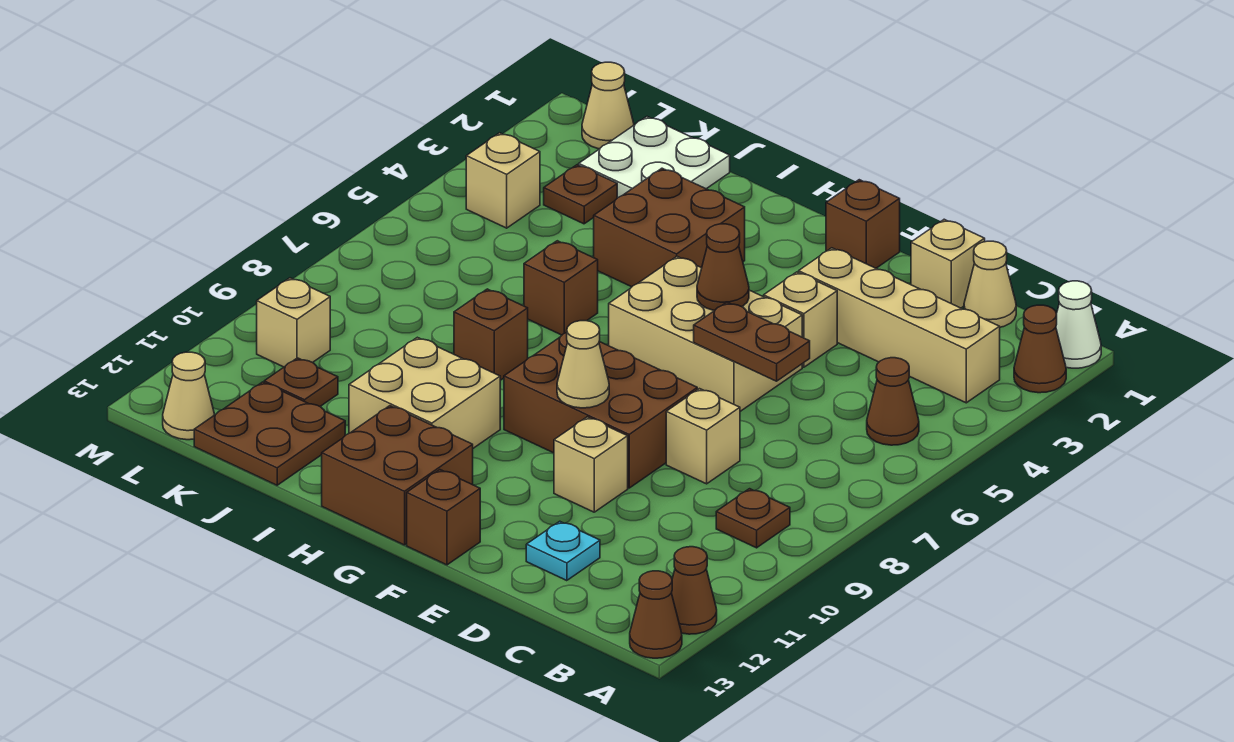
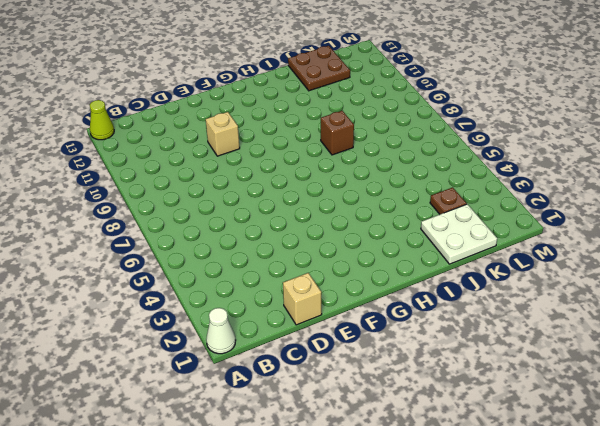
lime cone A13 level 1 -> brown cone A13 level 1
none -> brown cone A2 level 1
none -> brown cone A12 level 1
none -> tan brick B3:E3 level 1
none -> brown cone B5 level 1

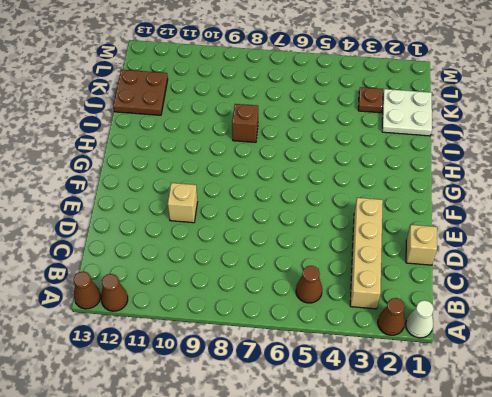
none -> brown plate B9 level 1
none -> tan cone C1 level 1
none -> tan brick D8 level 1
none -> cyan plate D12 level 1

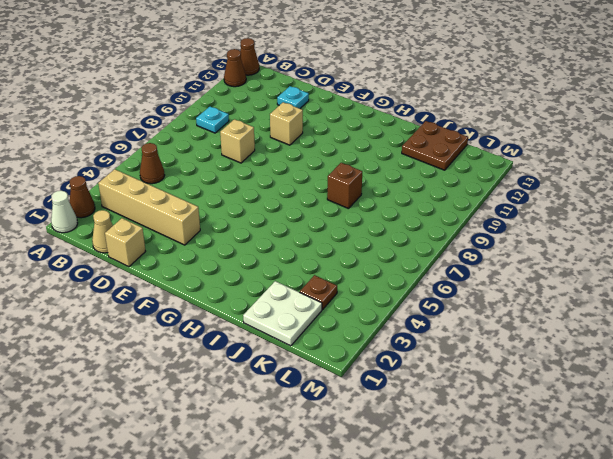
cyan plate B9 level 1 -> brown plate B9 level 1
none -> tan brick E4 level 1
none -> tan brick E5:G6 level 1
none -> brown brick E8:G9 level 1
none -> brown brick F1 level 1

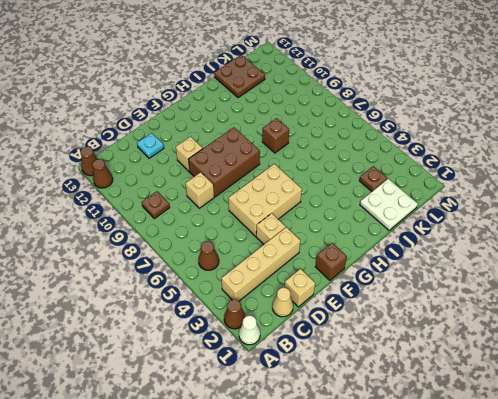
none -> brown brick F13 level 1
none -> brown brick G12:H13 level 1
none -> brown brick H3:I4 level 1
none -> tan brick H10:I11 level 1

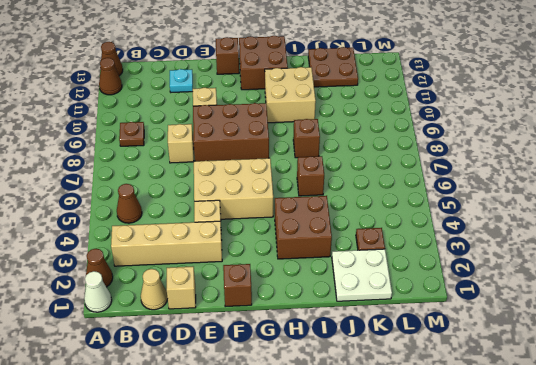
none -> brown plate K11 level 1
none -> tan cone L1 level 1
none -> tan brick L4 level 1
none -> tan brick L10 level 1

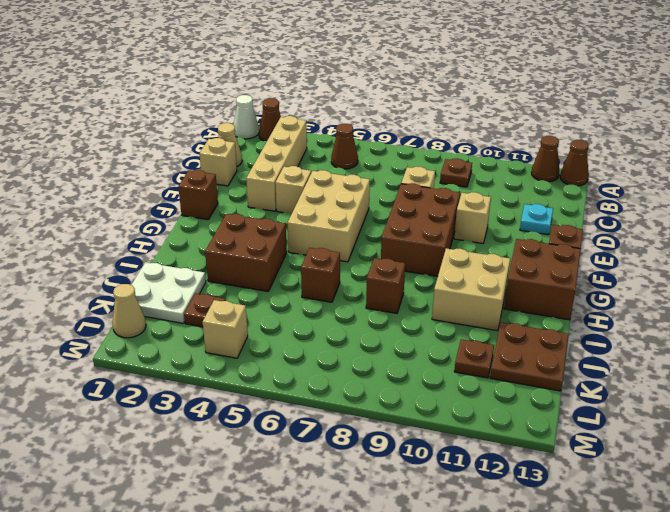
none -> tan brick L10 level 1
none -> tan cone L13 level 1
none -> brown plate D6:E6 level 2
none -> brown cone F5 level 2

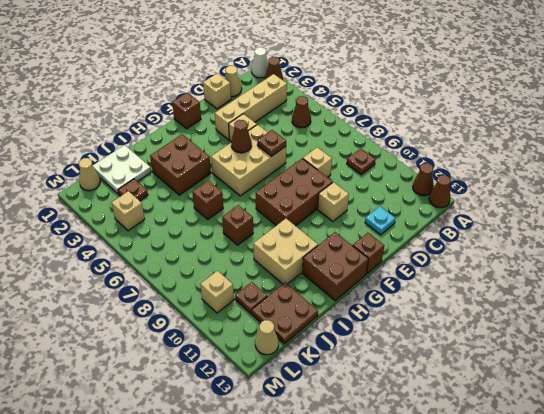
brown plate E6 level 2 -> brown plate D6:E6 level 2
none -> tan cone F9 level 2

